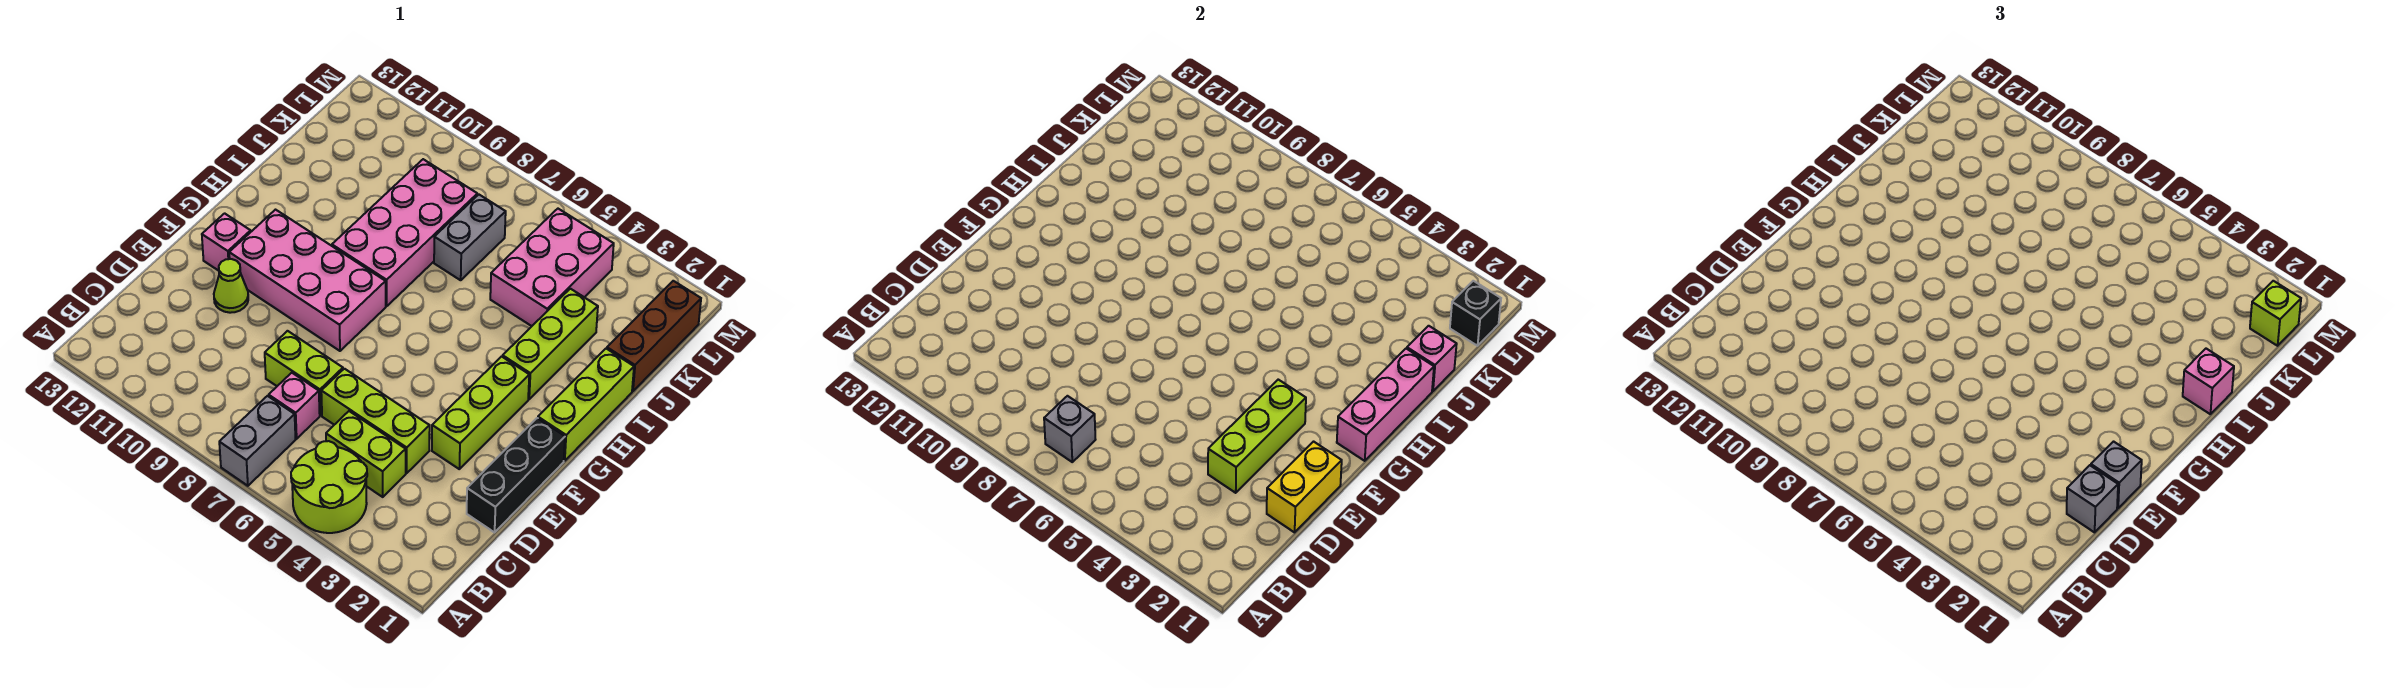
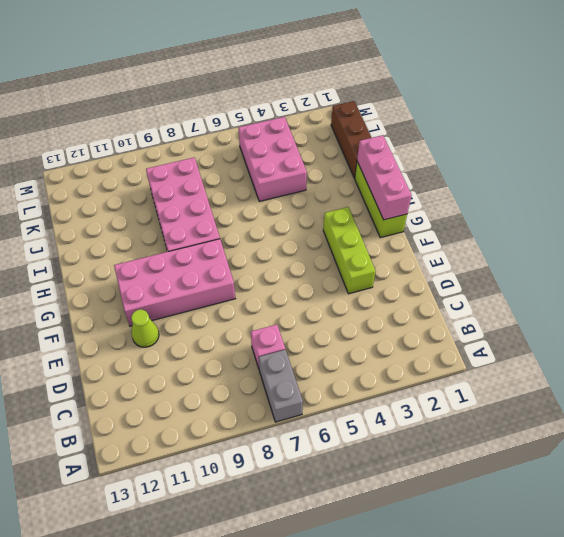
none -> lime round brick A4:B5 level 1
none -> lime brick C4:C5 level 1
none -> black brick D1:F1 level 1

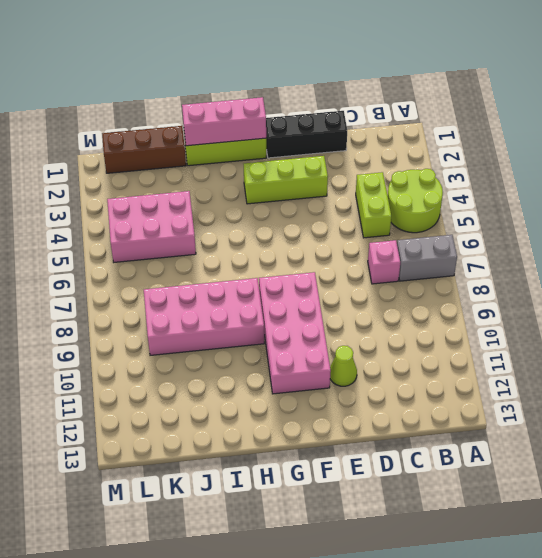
none -> lime brick D4:D6 level 1
none -> lime brick D7:D8 level 1
none -> pink brick F12 level 1

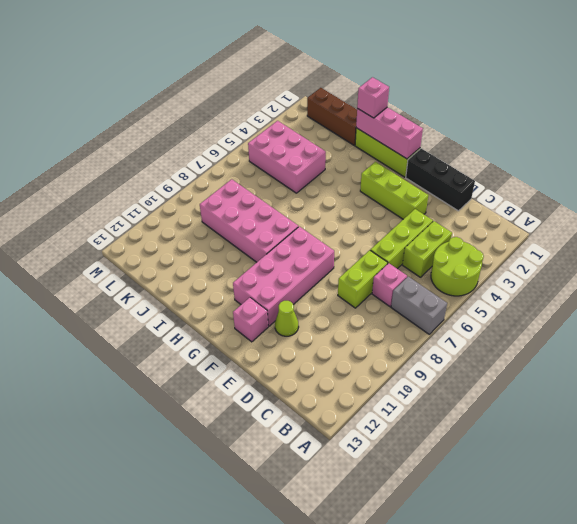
none -> lime brick H3:J3 level 1
none -> grey brick J7:K7 level 1
none -> grey brick B7 level 2

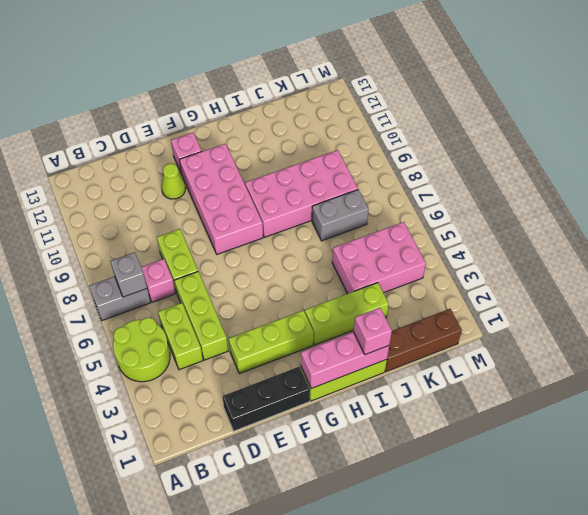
none -> yellow brick D1:E1 level 2
none -> lime brick D3:F3 level 2
none -> pink brick J1 level 2

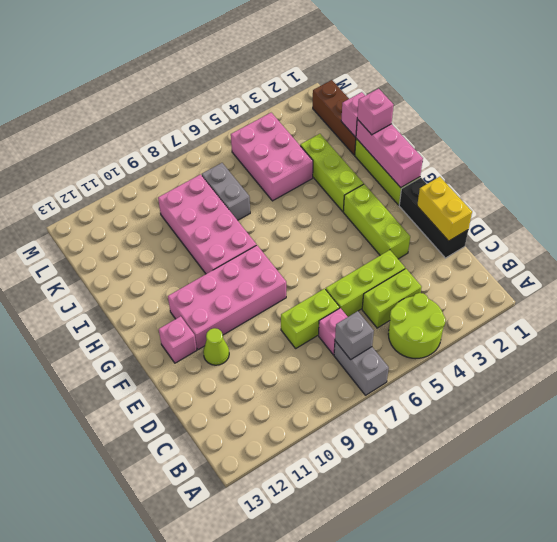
none -> lime brick D3:F3 level 2
none -> black brick L1 level 2
none -> grey brick D1 level 3

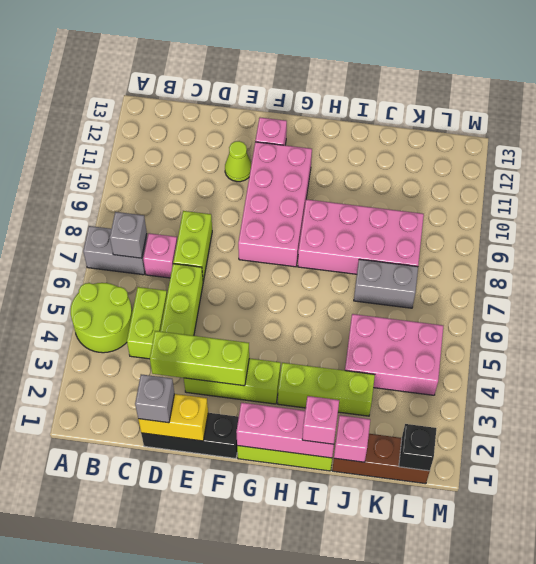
none -> grey brick E1 level 3
none -> lime brick L1 level 3

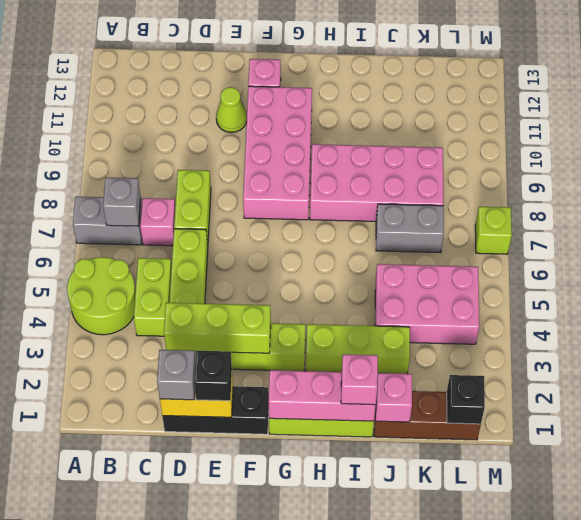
black brick E1 level 3 -> grey brick E1 level 3
lime brick M7 level 1 -> lime brick L1 level 3

